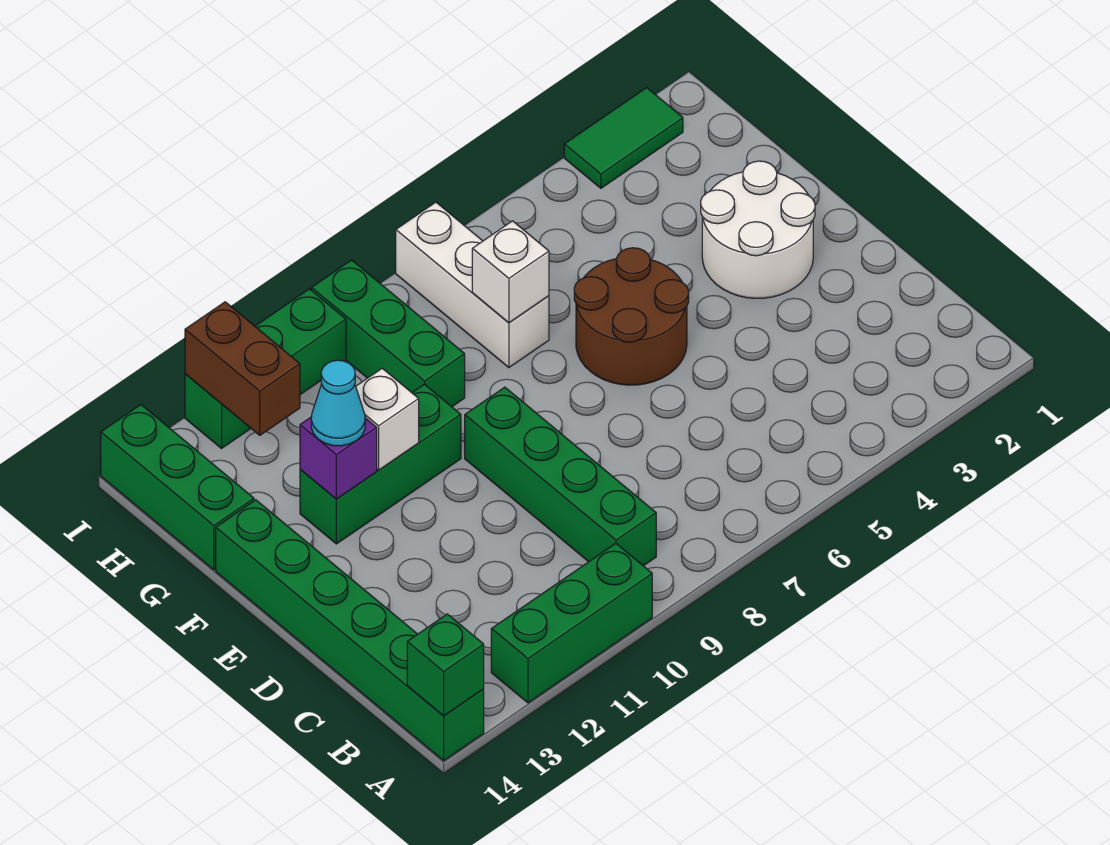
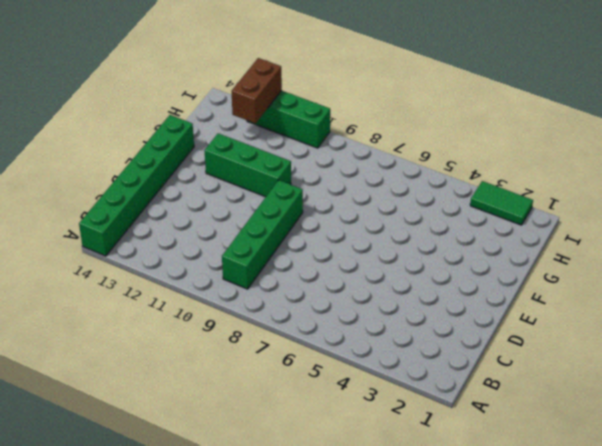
none -> green brick A10:A12 level 1
none -> white round brick E2:F3 level 1
none -> brown round brick E5:F6 level 1

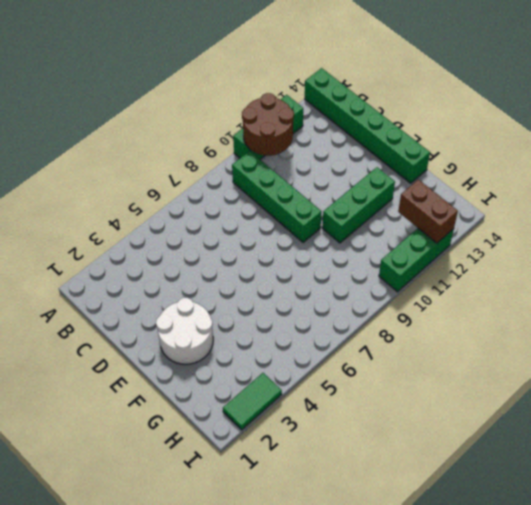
brown round brick A10:B11 level 2 -> brown round brick E5:F6 level 1
none -> white brick G7:I7 level 1
none -> green brick G9:I9 level 1
none -> green brick G14:I14 level 1

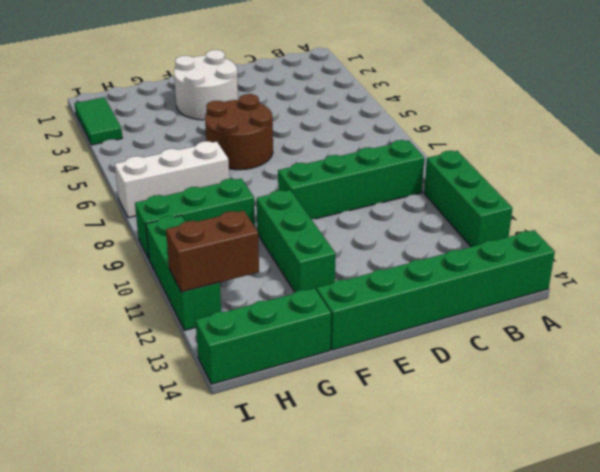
none -> green brick A14 level 2
none -> white brick F11 level 2
none -> purple brick F12 level 2

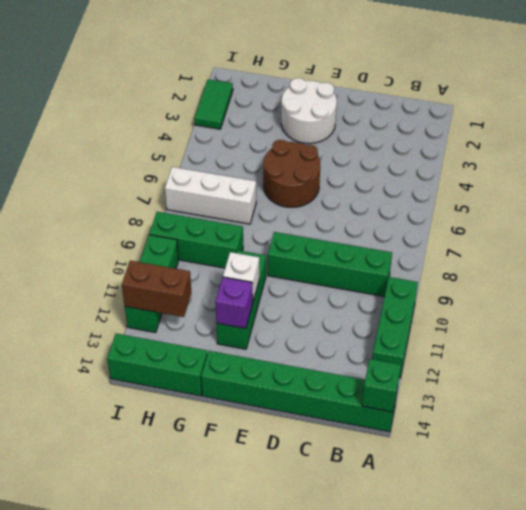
none -> white brick G7 level 2
none -> cyan cone F12 level 3

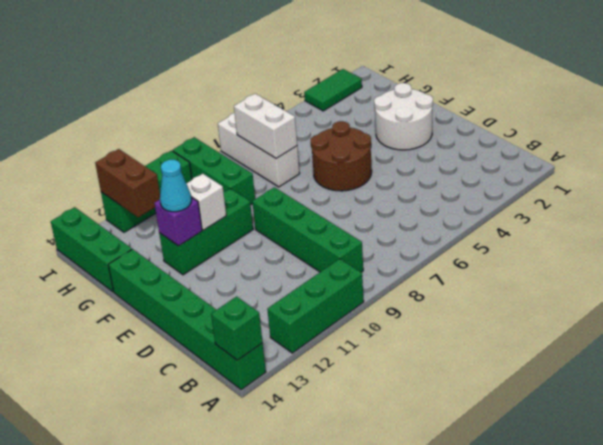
white brick G7:H7 level 2 -> white brick G7 level 2

